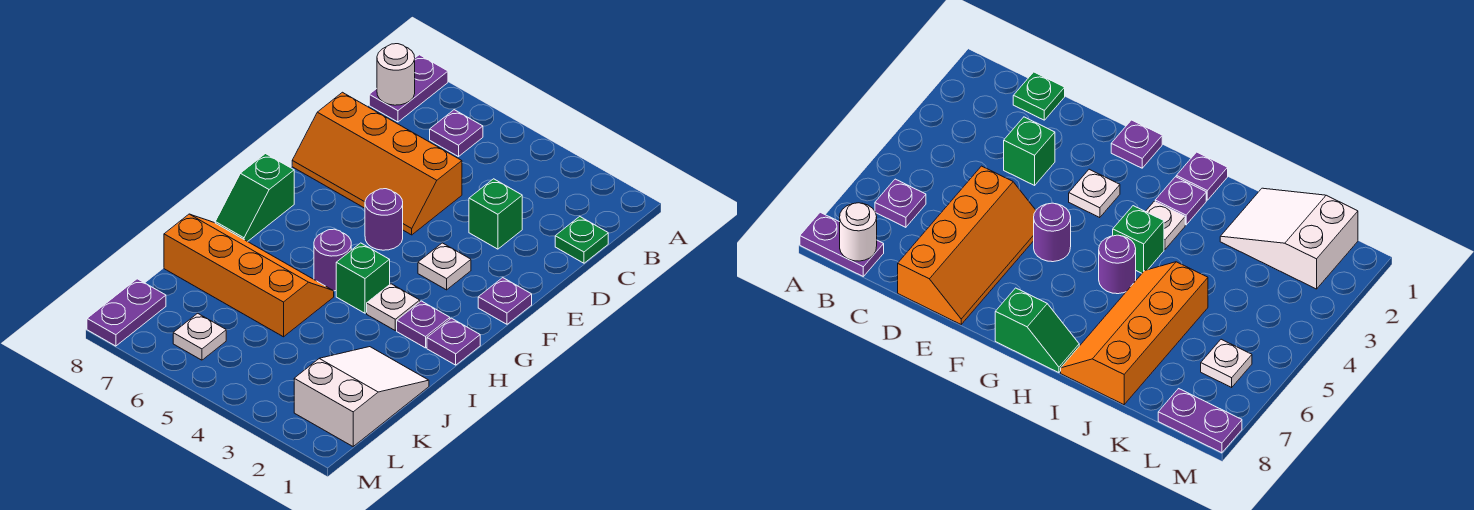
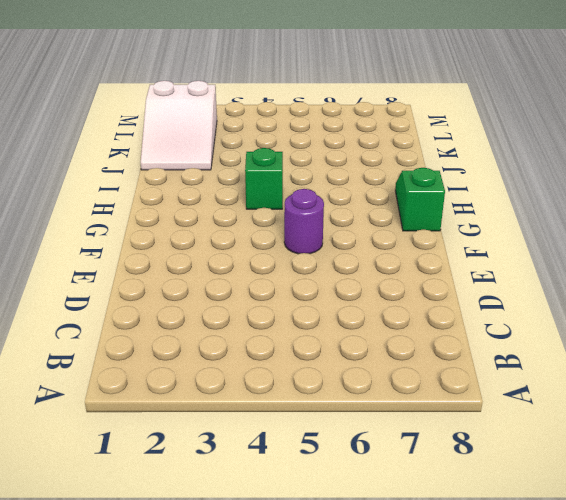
none -> purple plate A8:B8 level 1
none -> purple plate B6 level 1
none -> green plate C1 level 1

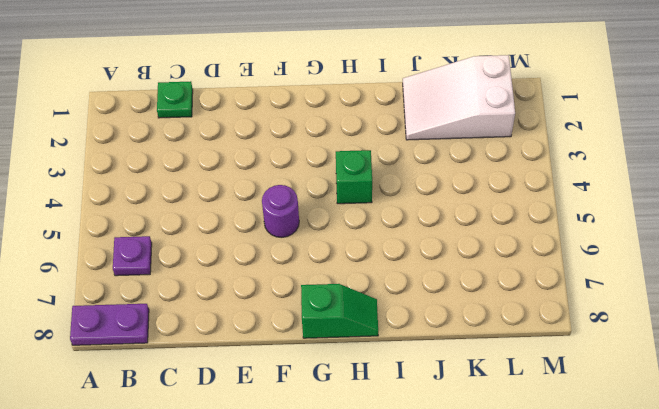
none -> green brick D3 level 1
none -> orange slope D5:E8 level 1 top D
none -> purple plate F1 level 1

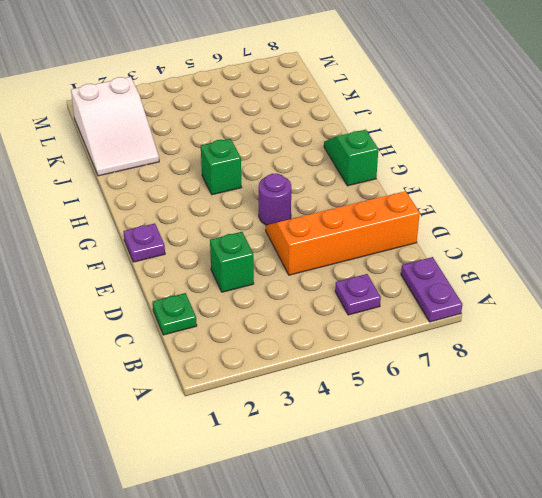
none -> white plate F3 level 1
none -> purple plate H1 level 1
none -> purple plate H2 level 1

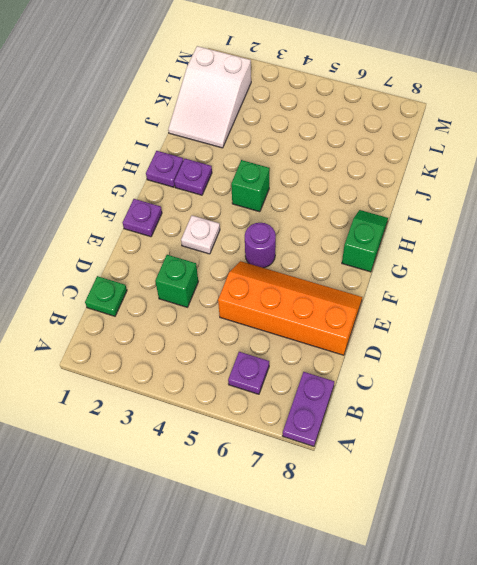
none -> white plate H3 level 1
none -> purple round brick H5 level 1
none -> orange slope I5:J8 level 1 top J

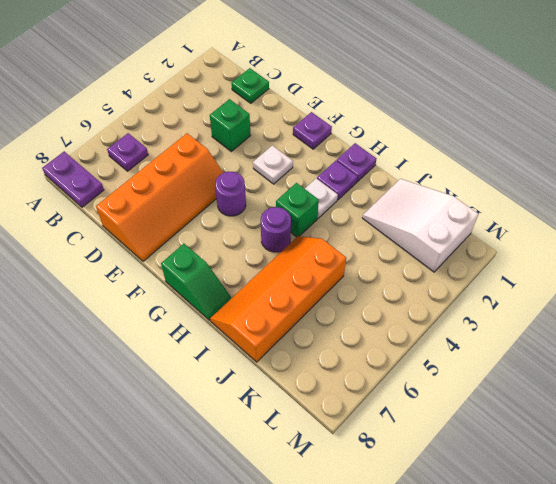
none -> white plate L6 level 1
none -> purple plate L8:M8 level 1
none -> white round brick B8 level 2

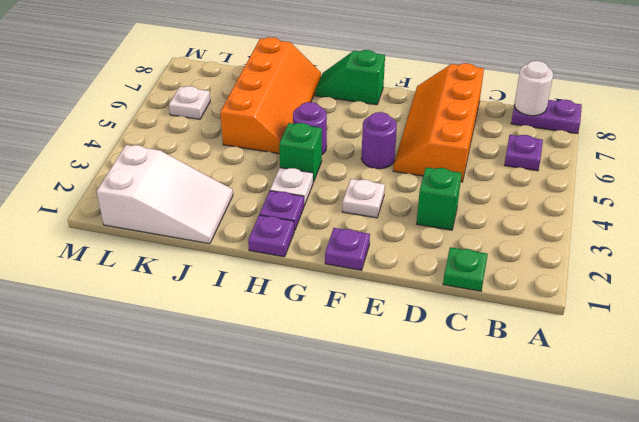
none -> purple plate L8:M8 level 1

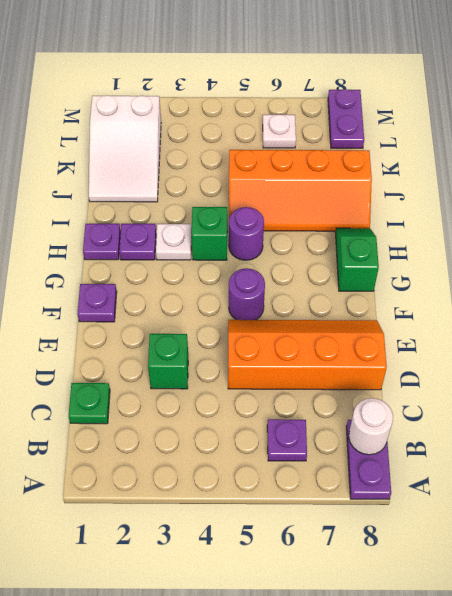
none -> white plate F3 level 1

